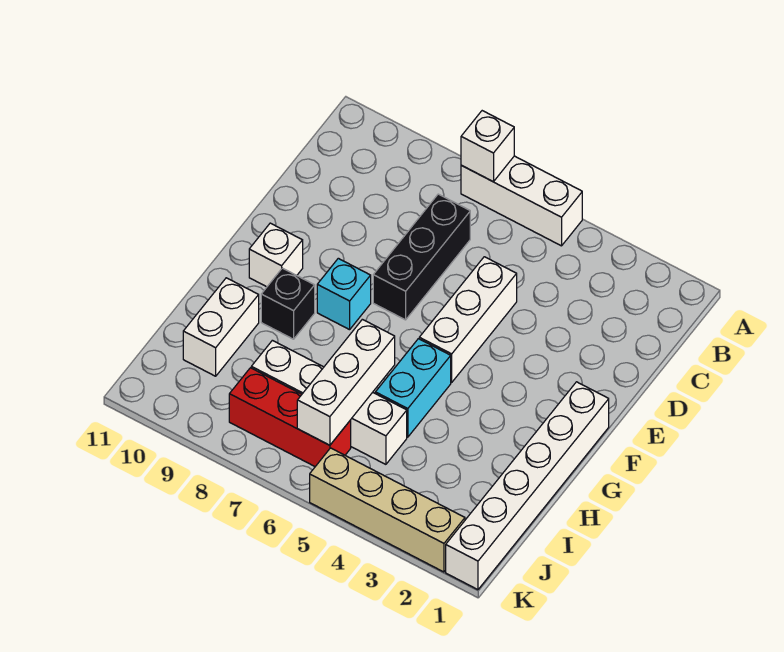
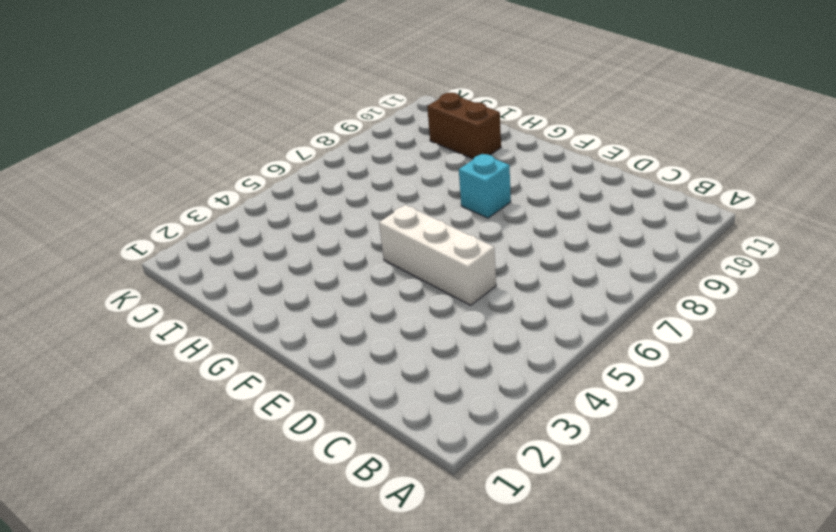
brown brick H10:I10 level 1 -> white brick H10:I10 level 1
none -> white brick A5:A7 level 1
none -> black brick C7:E7 level 1
none -> white brick F1:K1 level 1

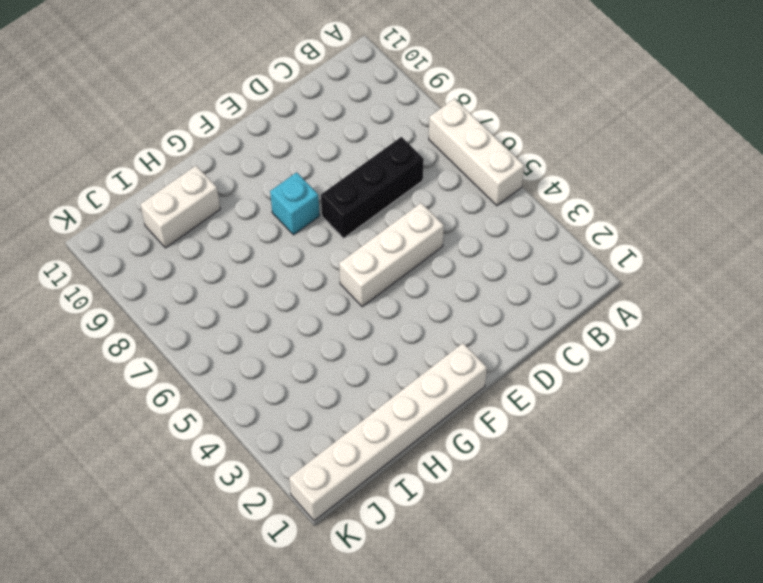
none -> white brick F10 level 1
none -> cyan brick G5:H5 level 1
none -> black brick G9 level 1

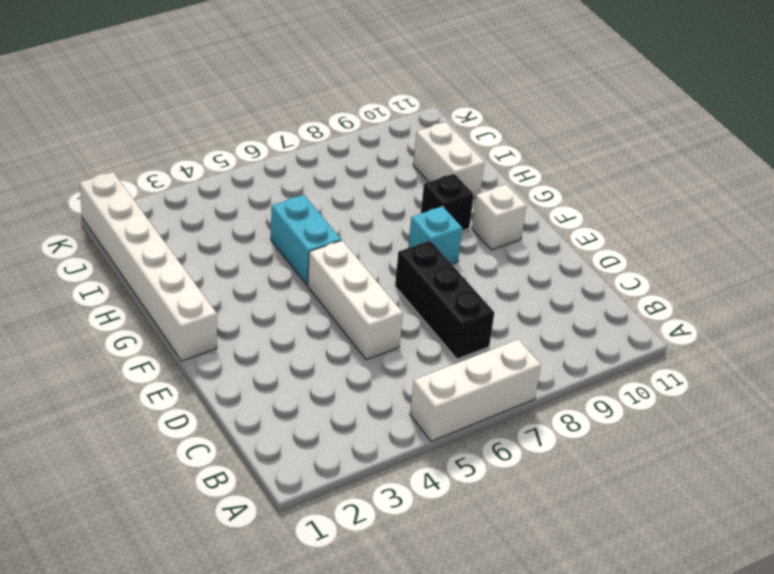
none -> white brick I5:I8 level 1
none -> red brick J6:J8 level 1
none -> tan brick K2:K5 level 1

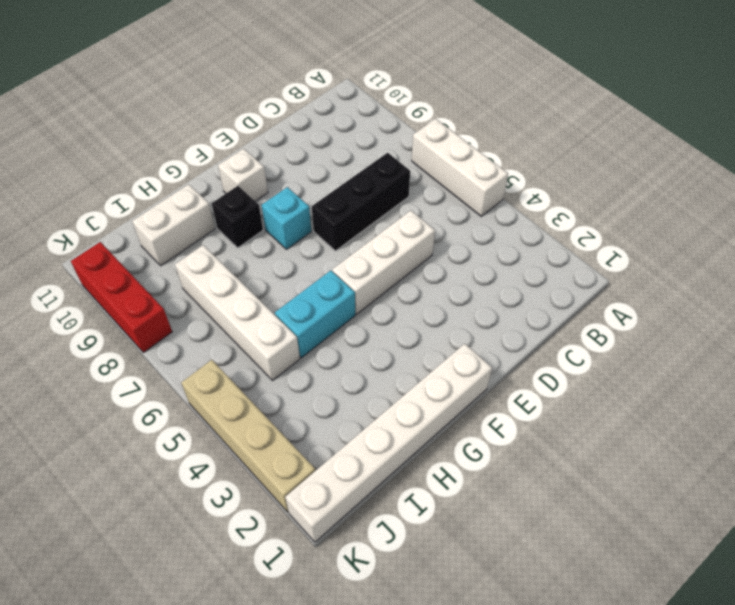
red brick K8:K10 level 1 -> red brick J6:J8 level 1
none -> white brick A7 level 2
none -> white brick H6:J6 level 2

